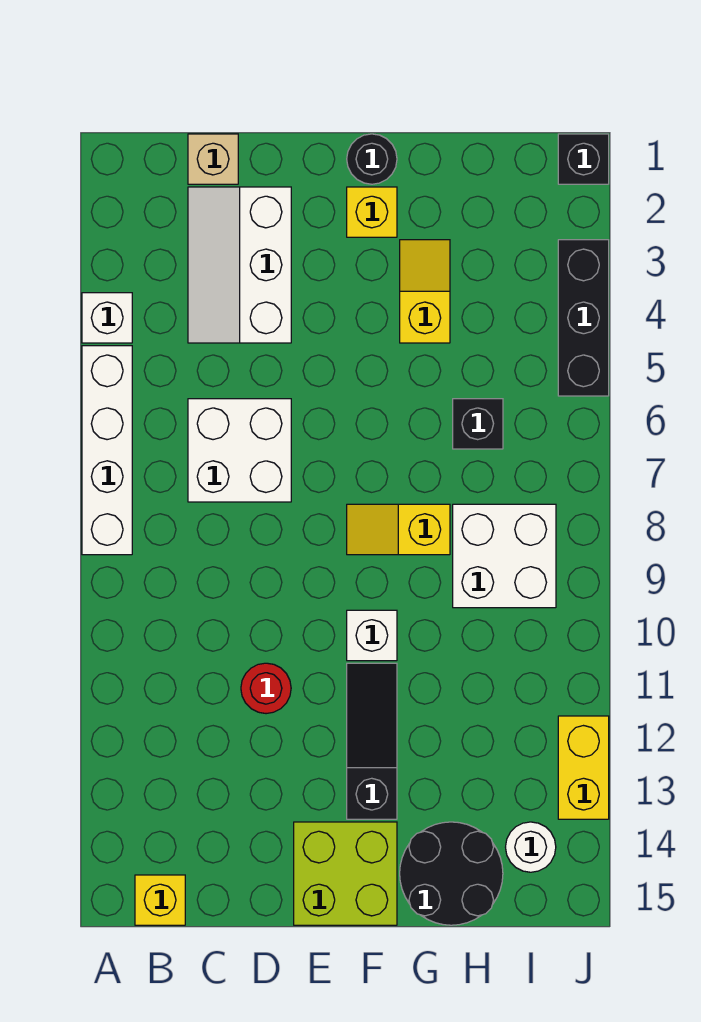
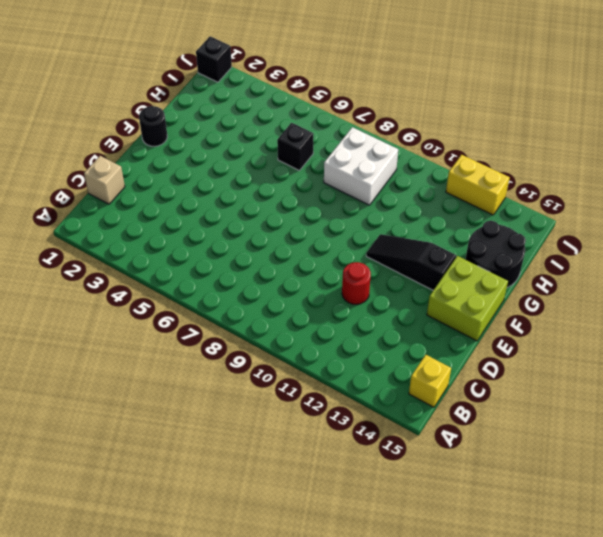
none -> white brick A4 level 1
none -> white brick A5:A8 level 1
none -> white slope C2:D4 level 1 top D

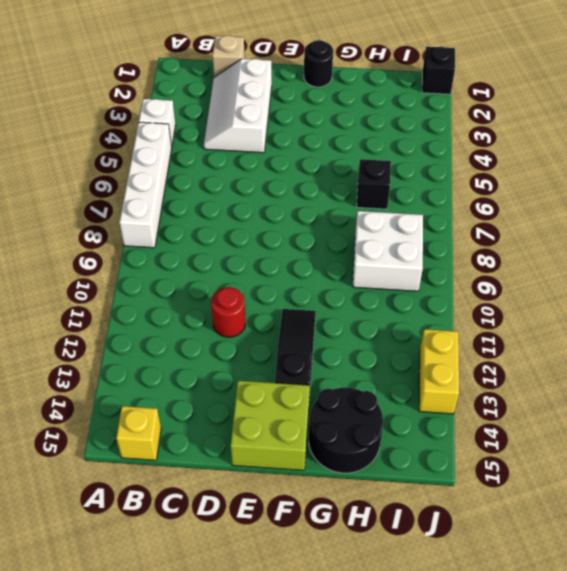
none -> white brick C6:D7 level 1
none -> yellow brick F2 level 1
none -> yellow slope F8:G8 level 1 top G

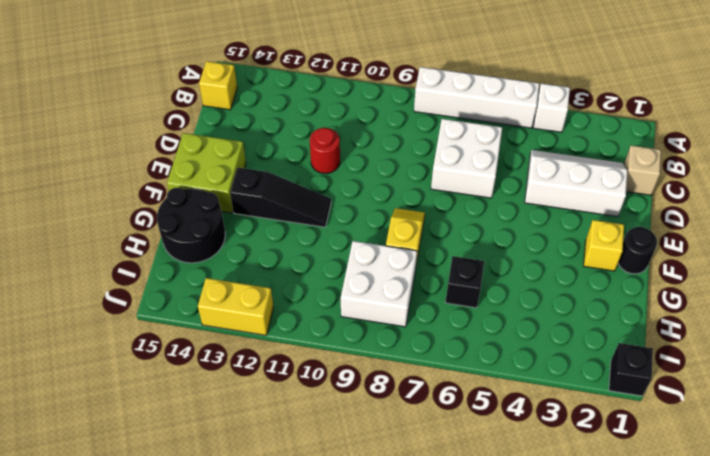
none -> white brick F10 level 1
none -> yellow slope G3:G4 level 1 top 4
none -> white round brick I14 level 1

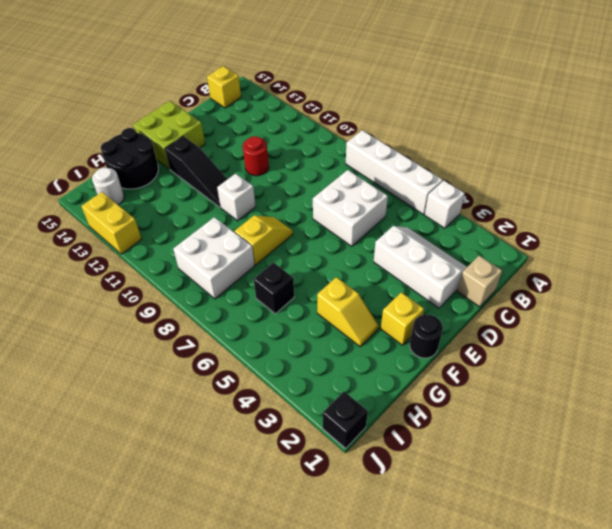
none -> black brick J3:J5 level 1

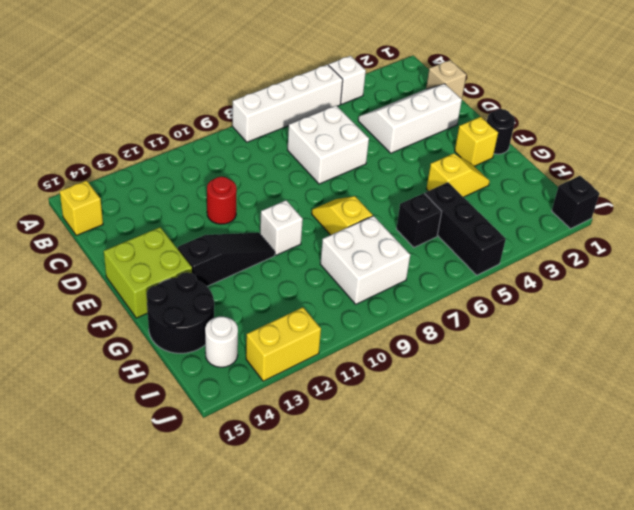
black brick H5:J5 level 1 -> black brick J3:J5 level 1

